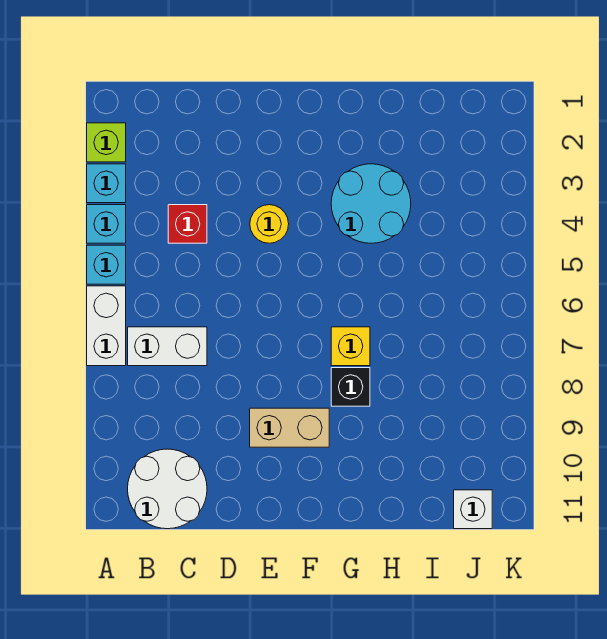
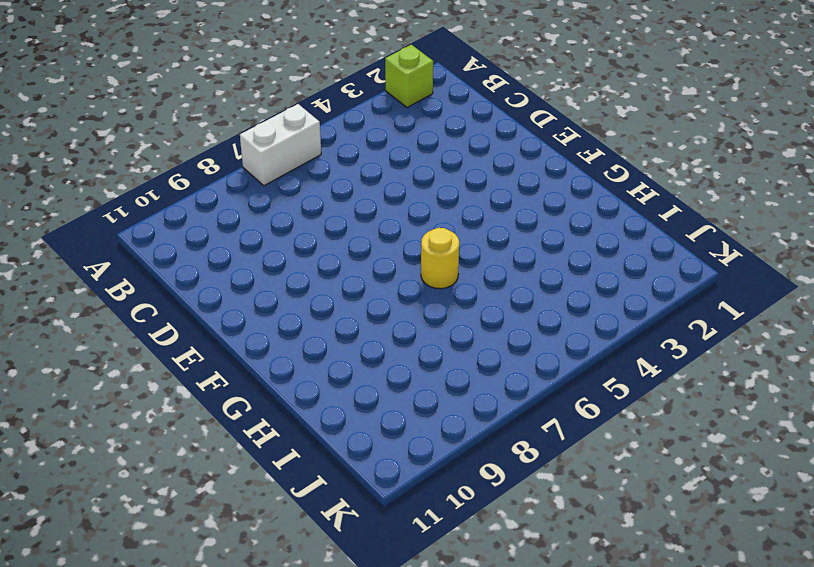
yellow round brick G6 level 1 -> yellow round brick E4 level 1
none -> cyan brick A3 level 1
none -> cyan brick A4 level 1
none -> cyan brick A5 level 1

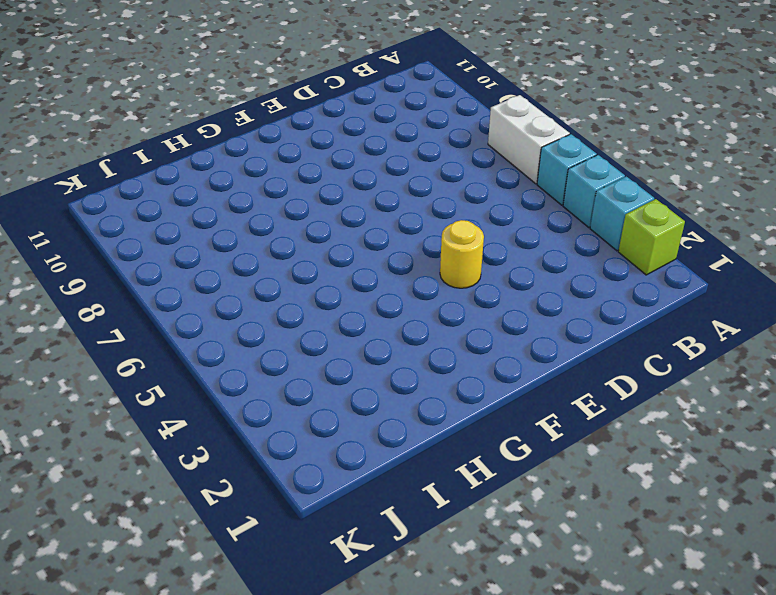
none -> white brick B7:C7 level 1
none -> white round brick B10:C11 level 1
none -> red brick C4 level 1

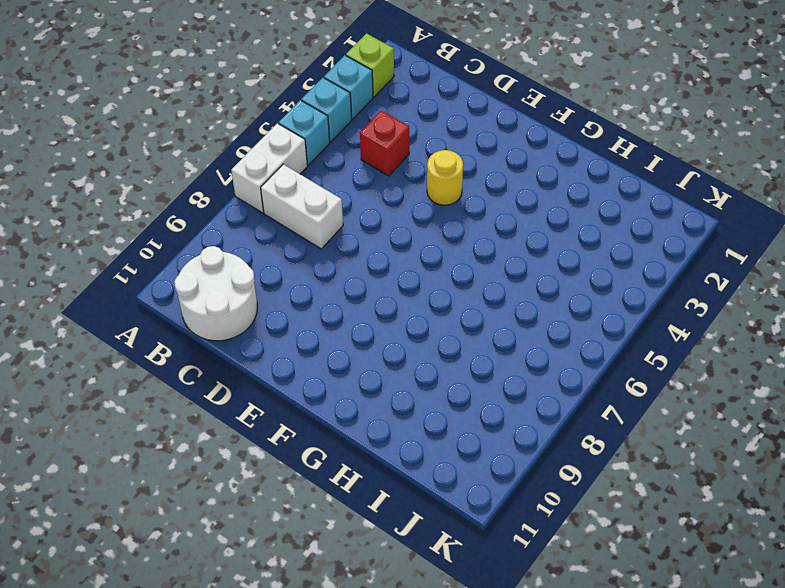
none -> tan brick E9:F9 level 1
none -> cyan round brick G3:H4 level 1
none -> yellow brick G7 level 1

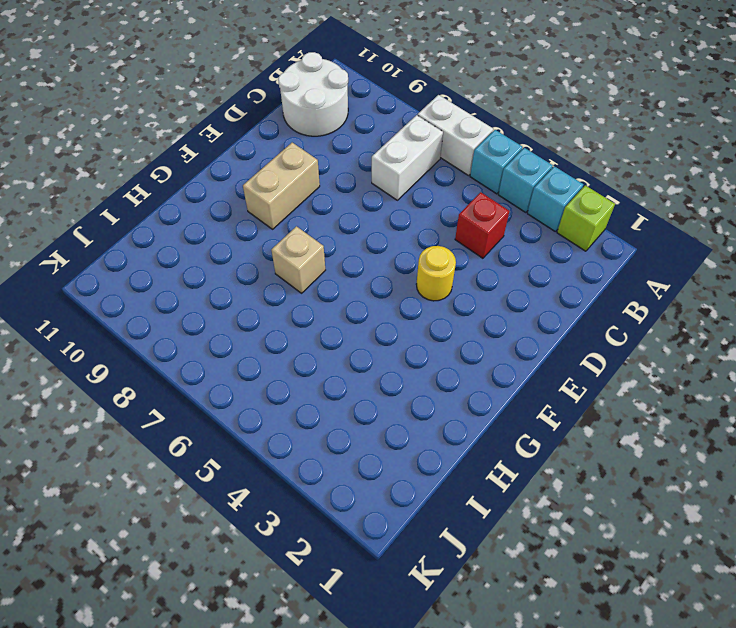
tan brick G7 level 1 -> yellow brick G7 level 1
none -> cyan round brick G3:H4 level 1
none -> black brick G8 level 1
none -> white brick J11 level 1

